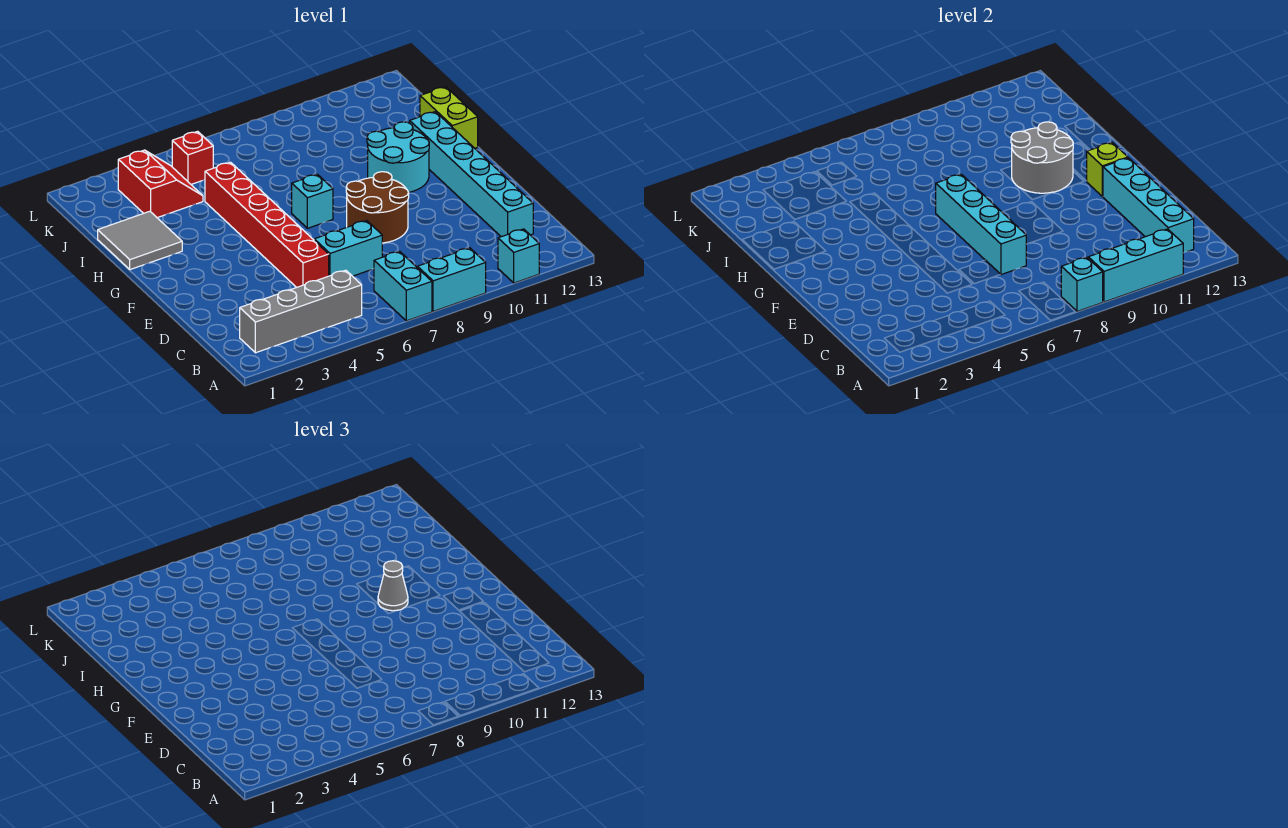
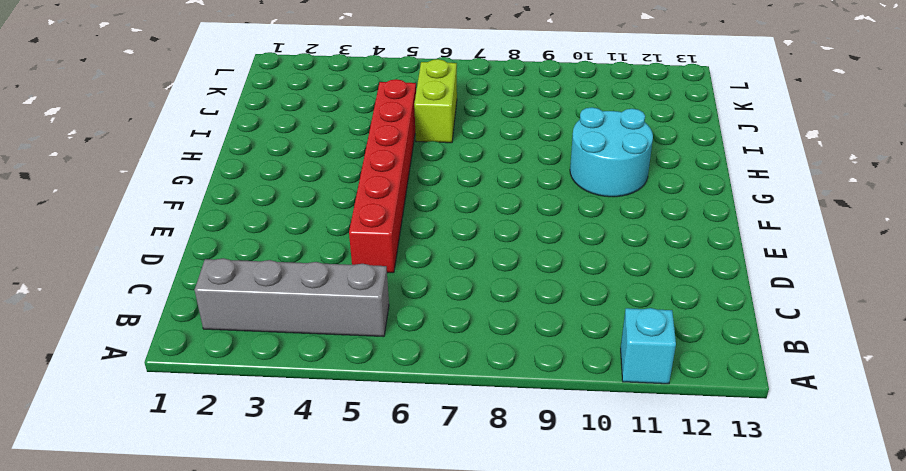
lime brick I6:J6 level 1 -> lime brick H13:I13 level 1
none -> cyan brick A7:B7 level 1
none -> cyan brick A8:A9 level 1
none -> cyan brick C12:H12 level 1

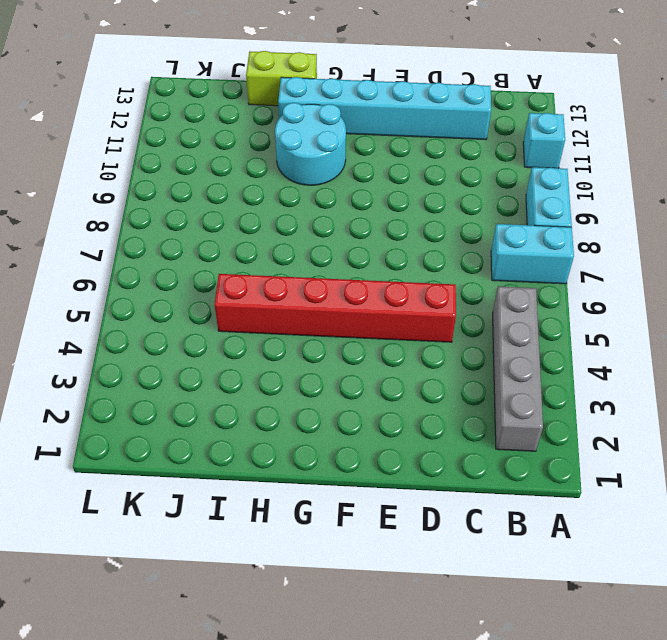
none -> cyan brick D6:D7 level 1
none -> brown round brick E8:F9 level 1
none -> cyan brick G7 level 1

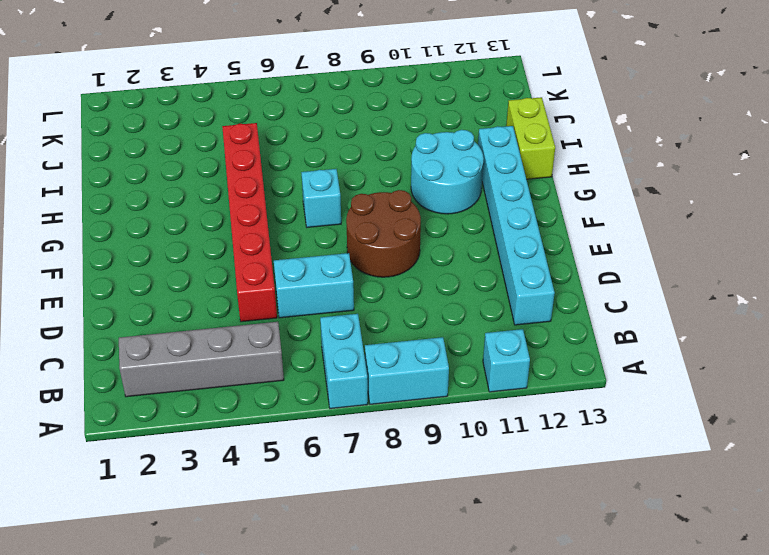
none -> grey tile H1:I2 level 1
none -> red slope J3:K4 level 1 top 3
none -> red brick K5 level 1

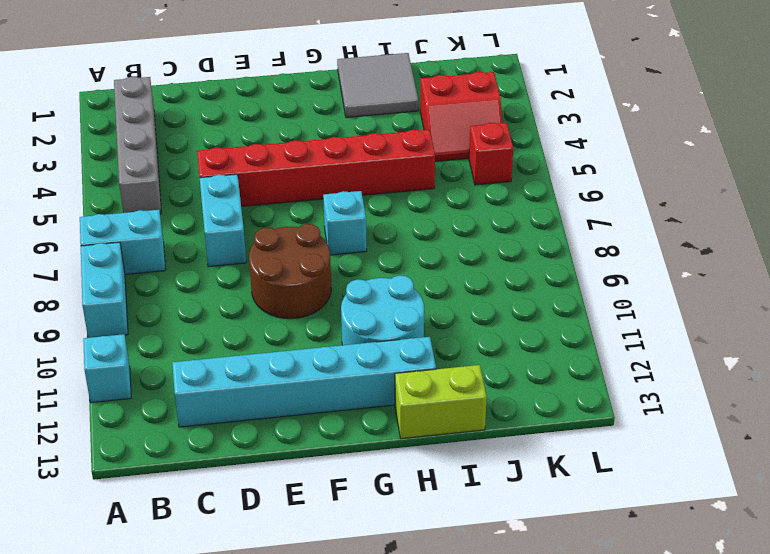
none -> cyan brick A8 level 2
none -> cyan brick A9:A11 level 2
none -> cyan brick B12:E12 level 2

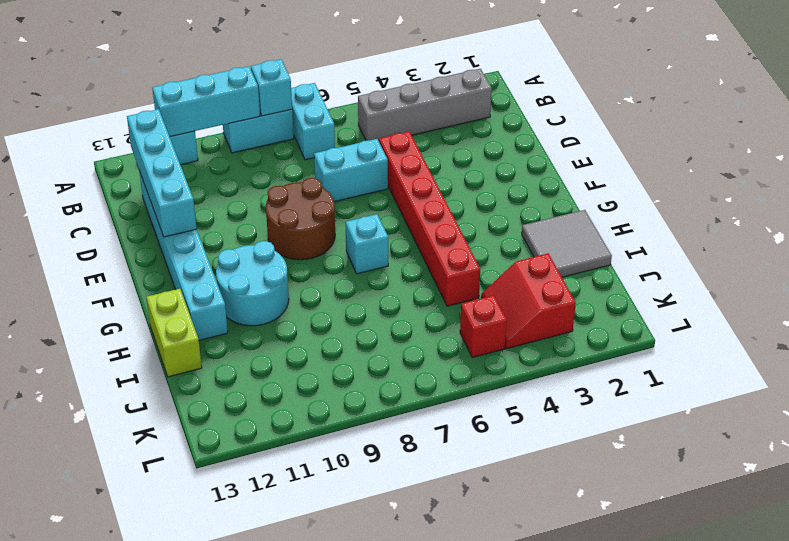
none -> cyan brick D7:G7 level 2
none -> lime brick F12 level 2
none -> grey round brick G10:H11 level 2

